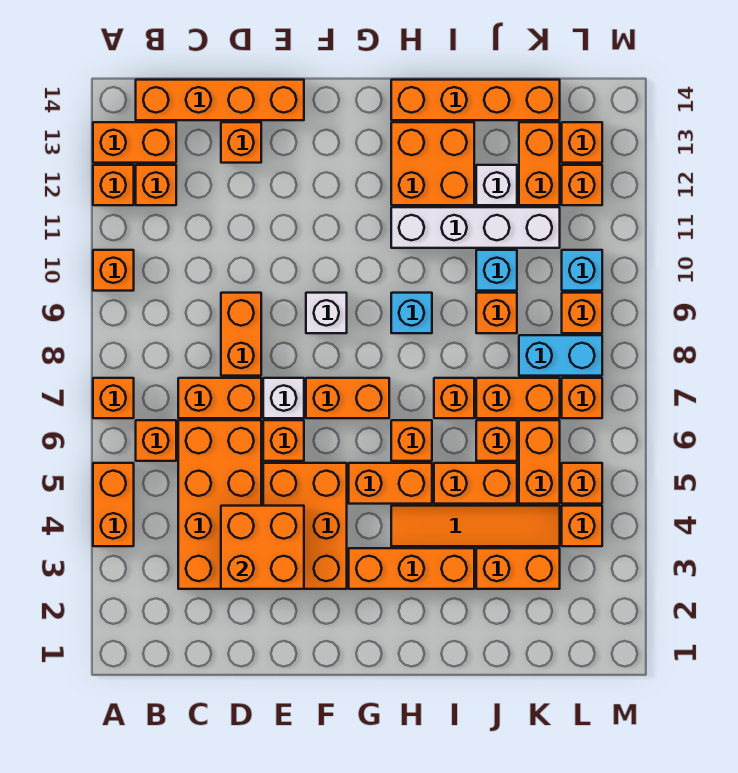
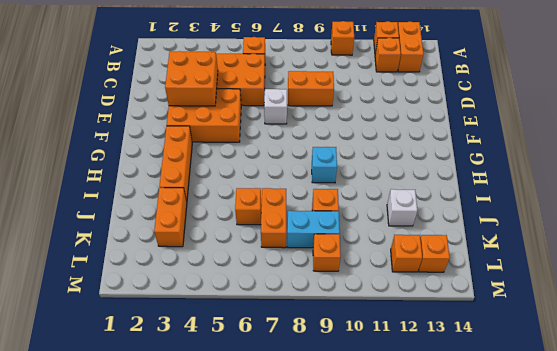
cyan brick K8:K9 level 1 -> cyan brick K8:L8 level 1
none -> orange brick A4:A5 level 1
none -> orange brick A7 level 1
none -> orange brick B14:E14 level 1
none -> orange brick C7:D7 level 1

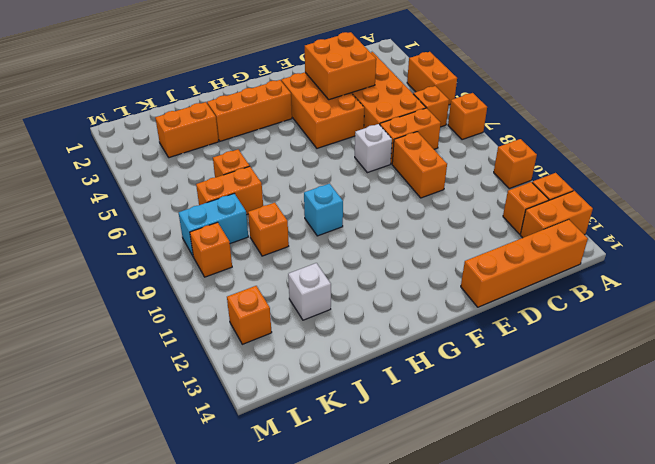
none -> orange brick D13 level 1
none -> orange brick E6 level 1
none -> orange brick F7:G7 level 1
none -> white brick F9 level 1

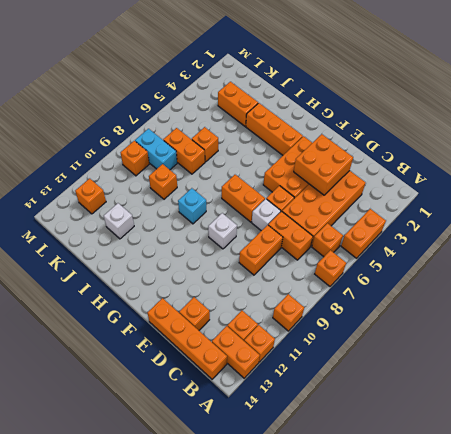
none -> orange brick G5:H5 level 1
none -> orange tile H4:K4 level 1
none -> orange brick H6 level 1
none -> white brick H11:K11 level 1

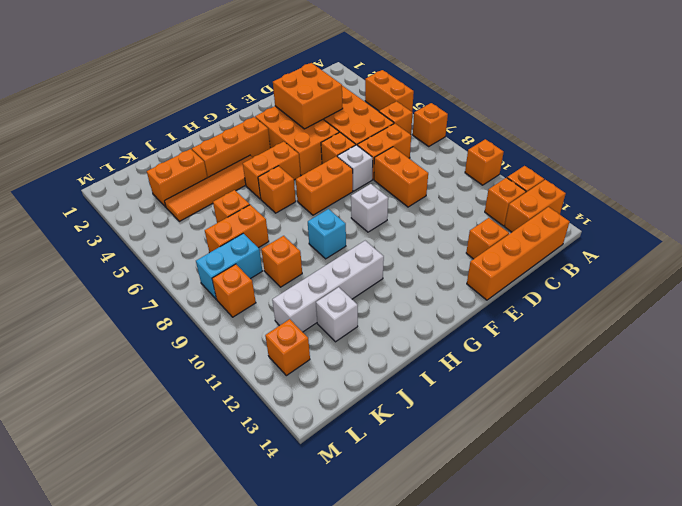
none -> orange brick H12:I13 level 1
none -> orange brick H14:K14 level 1
none -> orange brick I5:J5 level 1
none -> orange brick I7 level 1

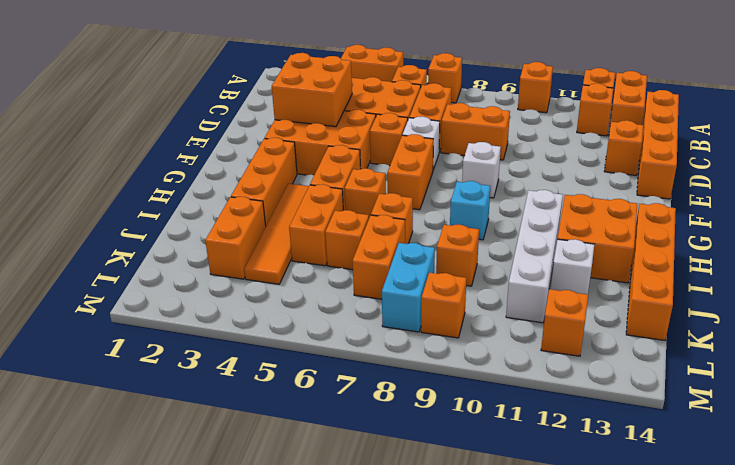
none -> cyan brick J10 level 1
none -> orange brick K5:K6 level 1
none -> orange brick K12:K13 level 1
none -> orange brick L4 level 1

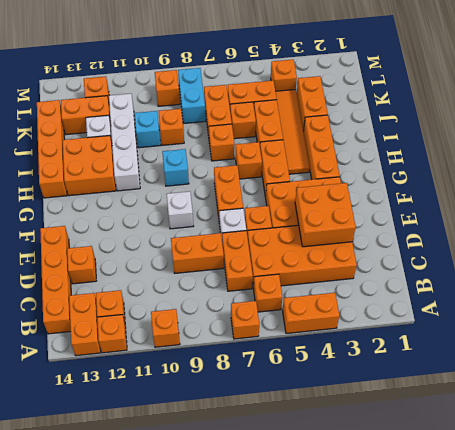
none -> orange brick L5 level 1
none -> orange brick L7 level 1
none -> cyan brick L10 level 1
none -> orange brick L13 level 1

